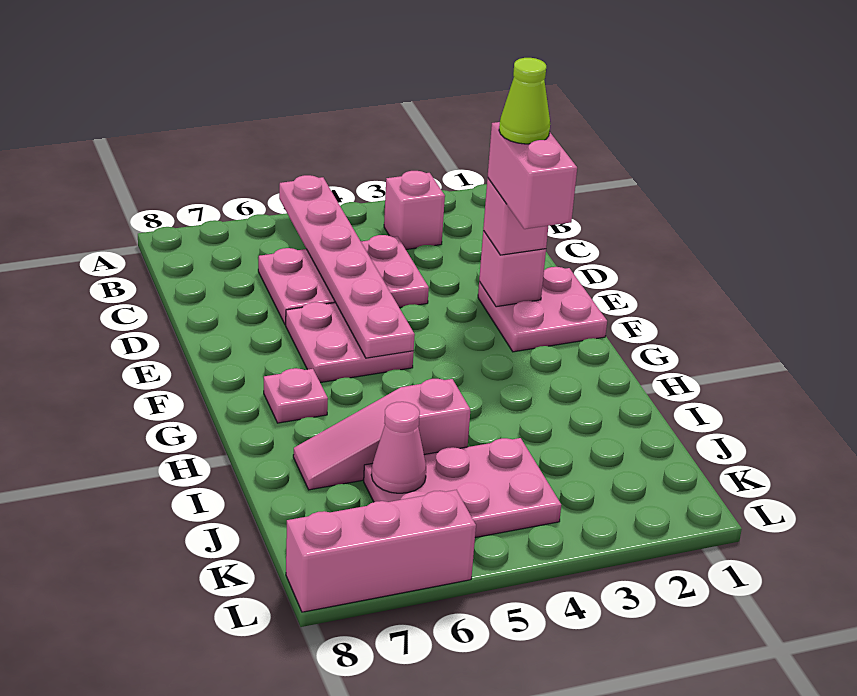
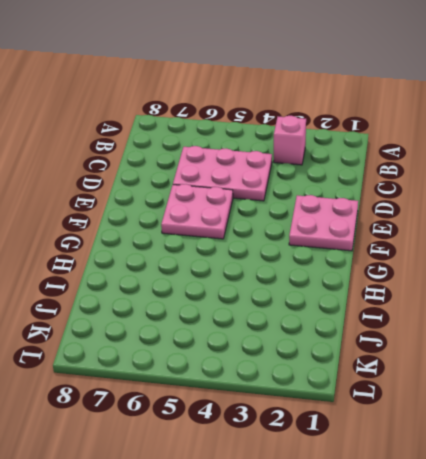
none -> pink plate G7 level 1
none -> pink slope I5:I7 level 1 top 5
none -> pink plate J4:K6 level 1

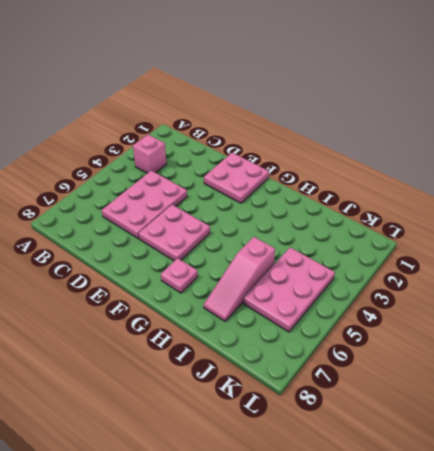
none -> pink brick L6:L8 level 1
none -> pink plate A5:F5 level 2
none -> pink brick E2 level 2

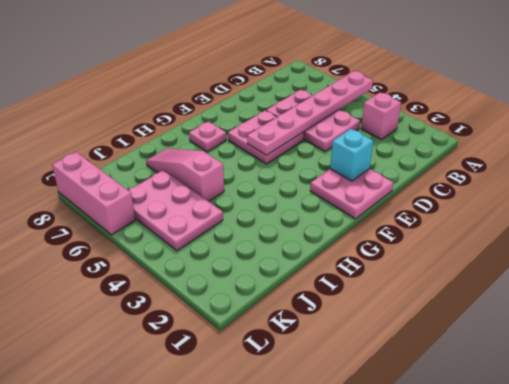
cyan brick E2 level 2 -> pink brick E2 level 2
none -> pink cone J6 level 2
none -> pink brick E2 level 3
none -> pink brick E2:F2 level 4

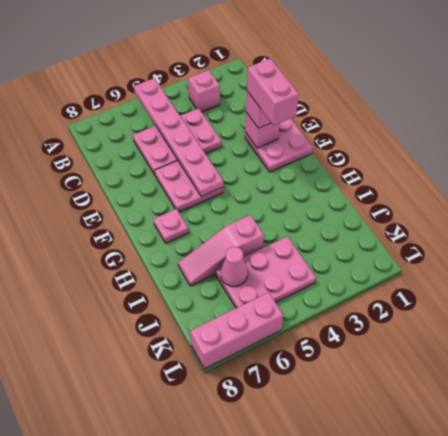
none -> lime cone E2 level 5

